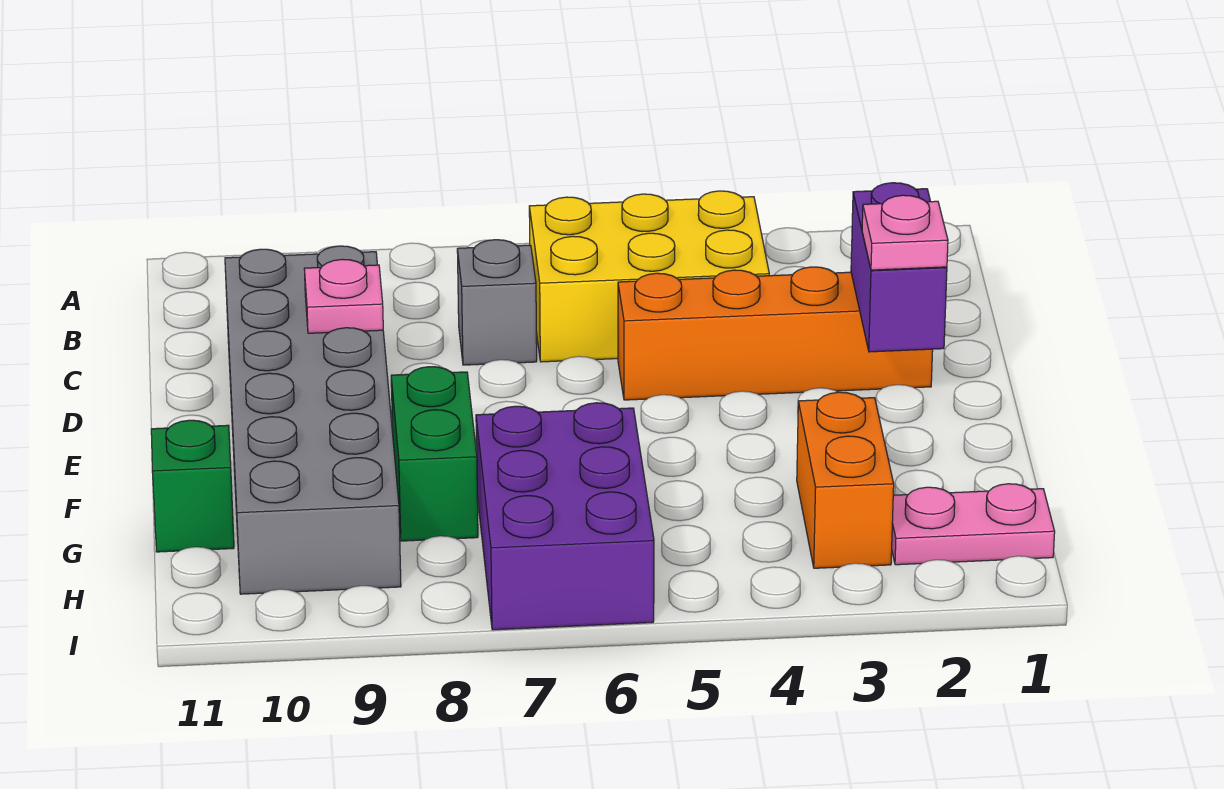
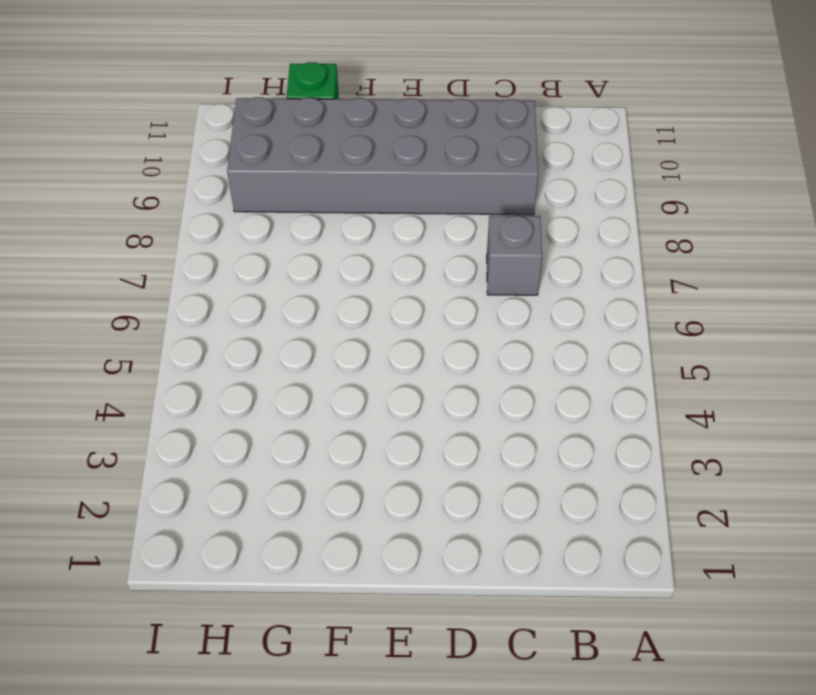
none -> yellow brick B4:C6 level 1
none -> orange brick D2:D5 level 1
none -> green brick F8:G8 level 1

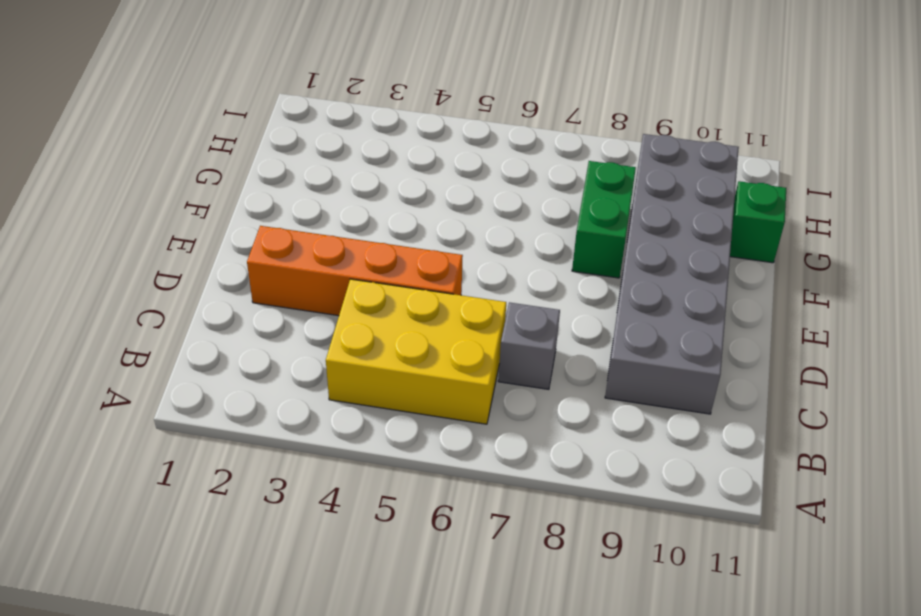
none -> orange brick G3:H3 level 1
none -> purple brick G6:I7 level 1
none -> pink plate H1:H2 level 1

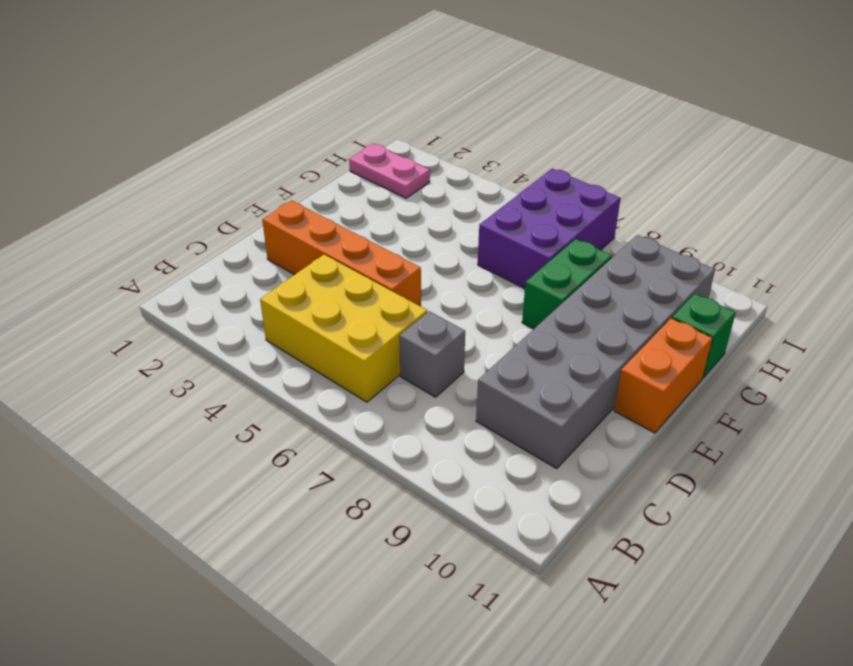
orange brick E11:F11 level 1 -> orange brick G3:H3 level 1
none -> purple brick D2:E2 level 2
none -> pink plate D9 level 2
none -> pink plate E2 level 3

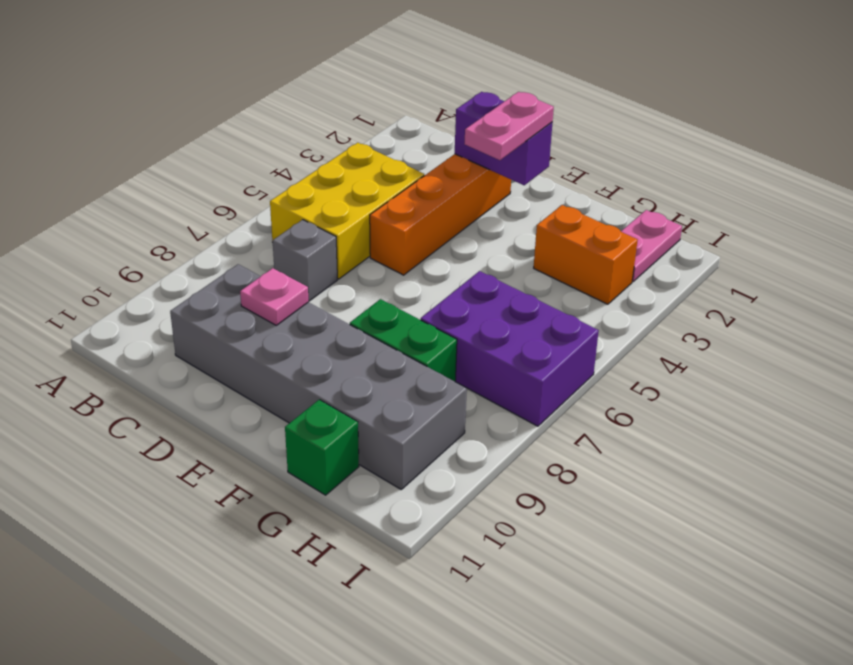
pink plate E2:E3 level 3 -> pink plate E2 level 3

